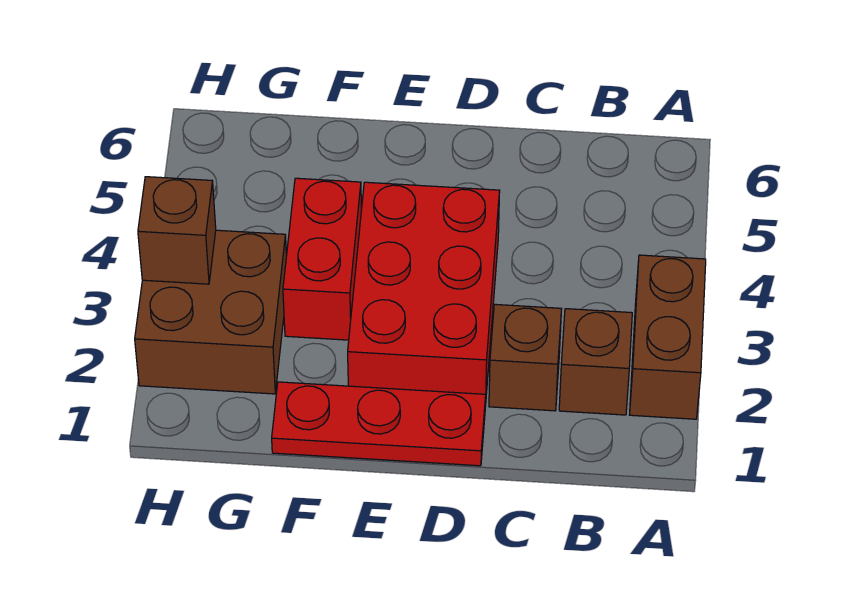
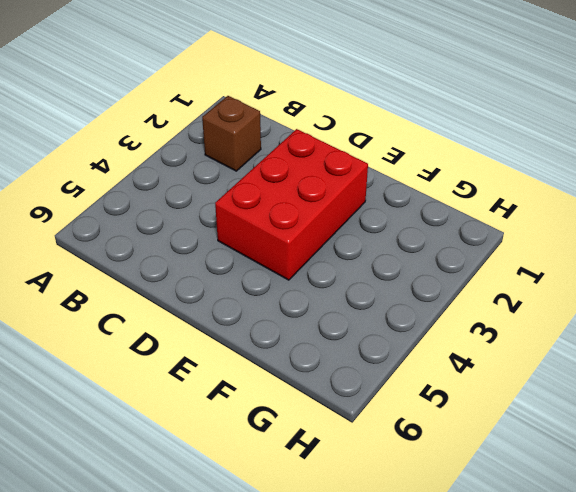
none -> brown brick A2:A3 level 1
none -> brown brick C2 level 1

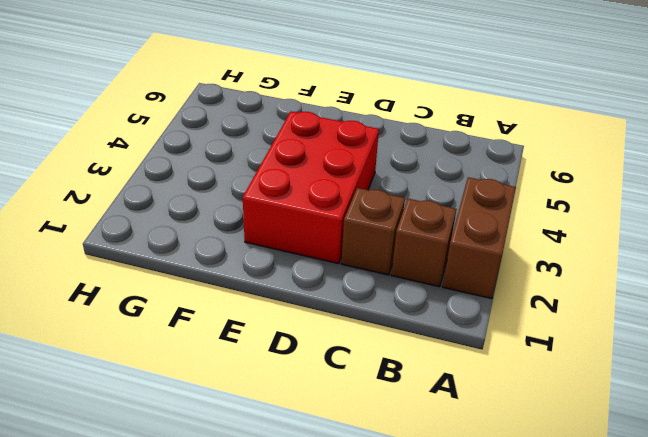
none -> red plate D1:F1 level 1
none -> red brick F3:F4 level 1

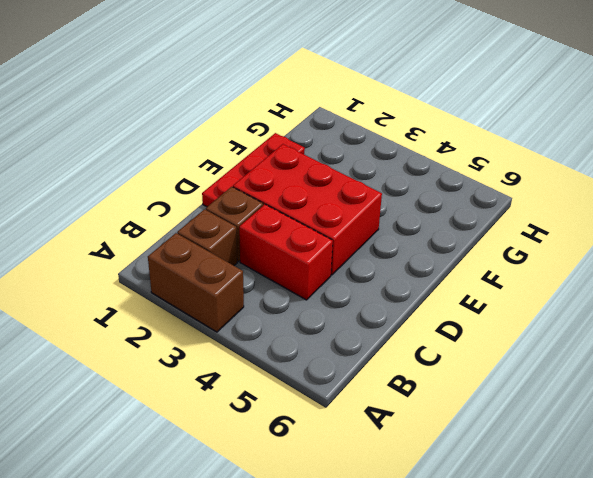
red brick C3:C4 level 1 -> red brick F3:F4 level 1
none -> brown brick G2:H3 level 1
none -> brown brick H3 level 2

